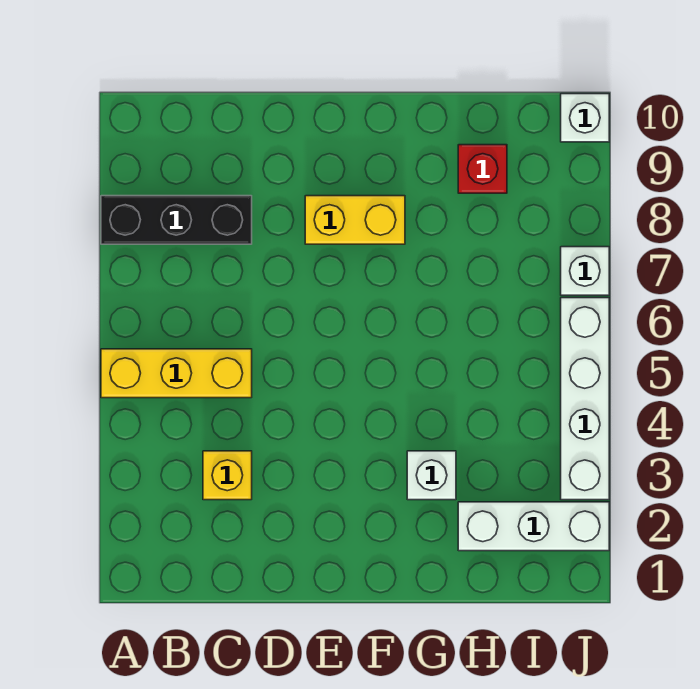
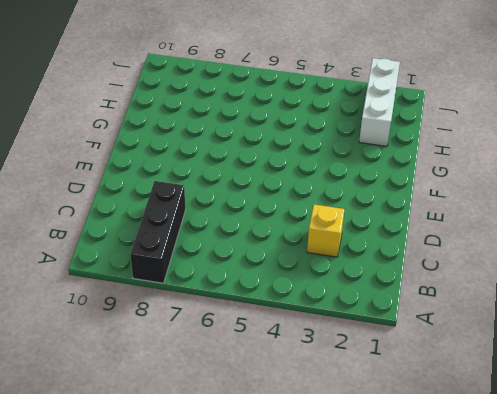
none -> yellow brick A5:C5 level 1
none -> yellow brick E8:F8 level 1

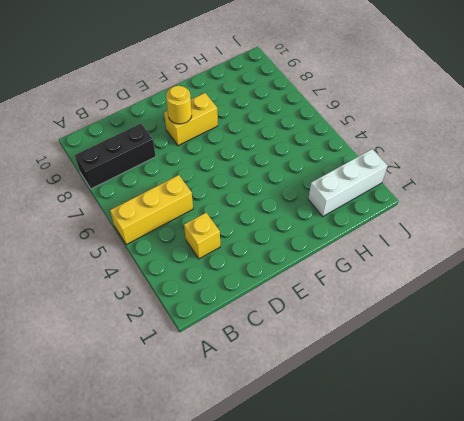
yellow round brick E8 level 2 -> none
none -> white brick G3 level 1
none -> red brick H9 level 1

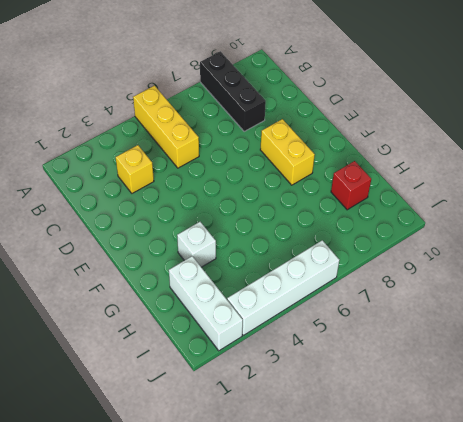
none -> white brick J7 level 1
none -> white brick J10 level 1

